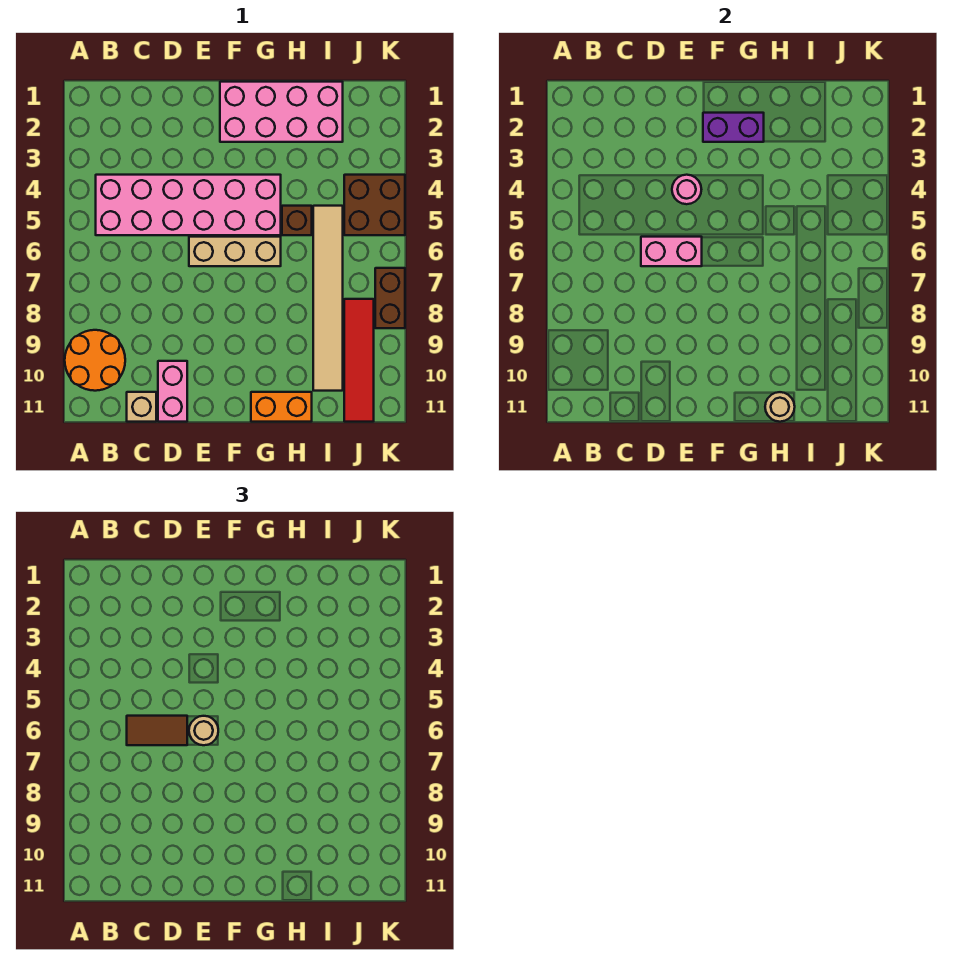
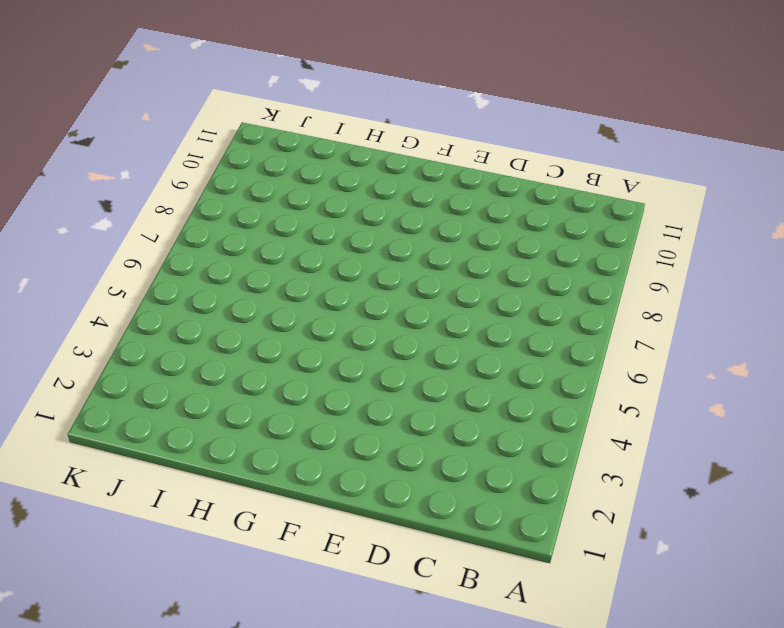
none -> orange round brick A9:B10 level 1
none -> pink brick B4:G5 level 1
none -> tan brick C11 level 1

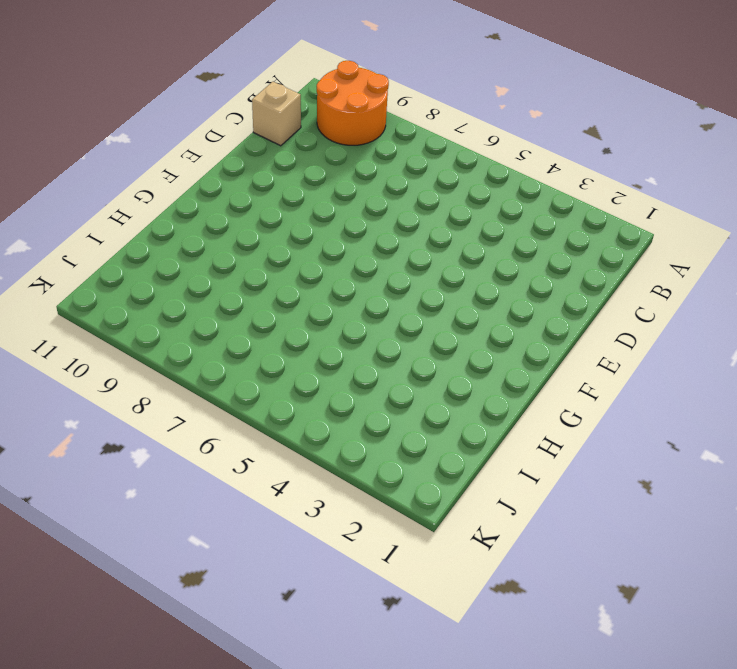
none -> pink brick B4:G5 level 1
none -> pink brick D10:D11 level 1
none -> tan brick E6:G6 level 1

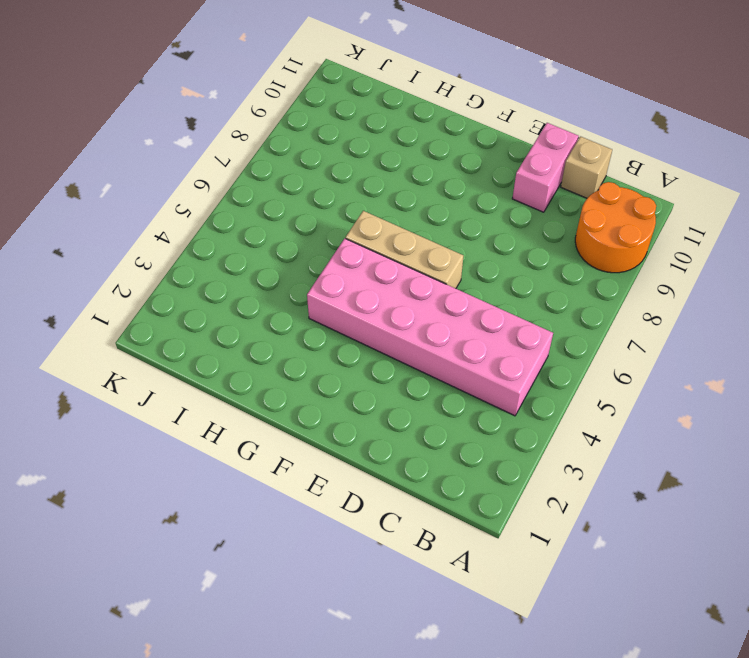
none -> pink brick F1:I2 level 1
none -> orange brick G11:H11 level 1
none -> brown brick H5 level 1

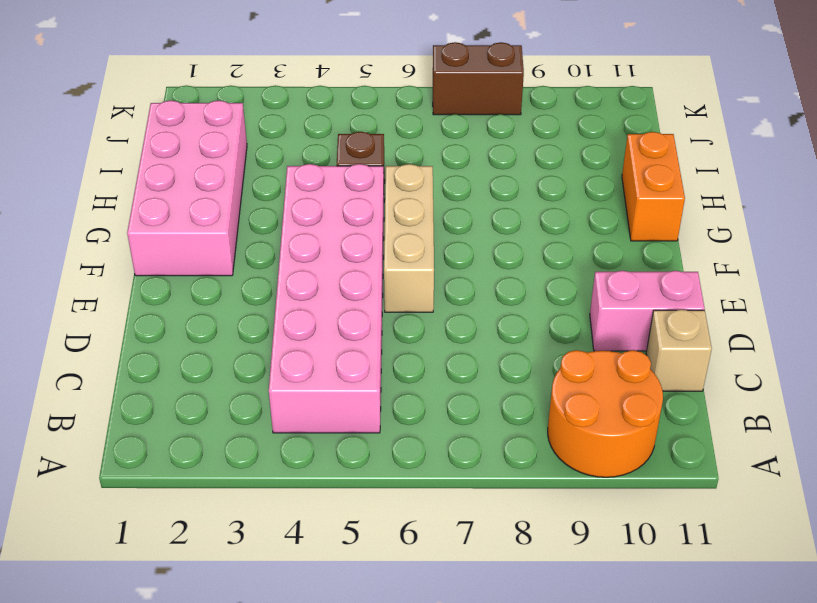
none -> tan tile I5:I10 level 1
none -> brown brick J4:K5 level 1
none -> red tile J8:J11 level 1

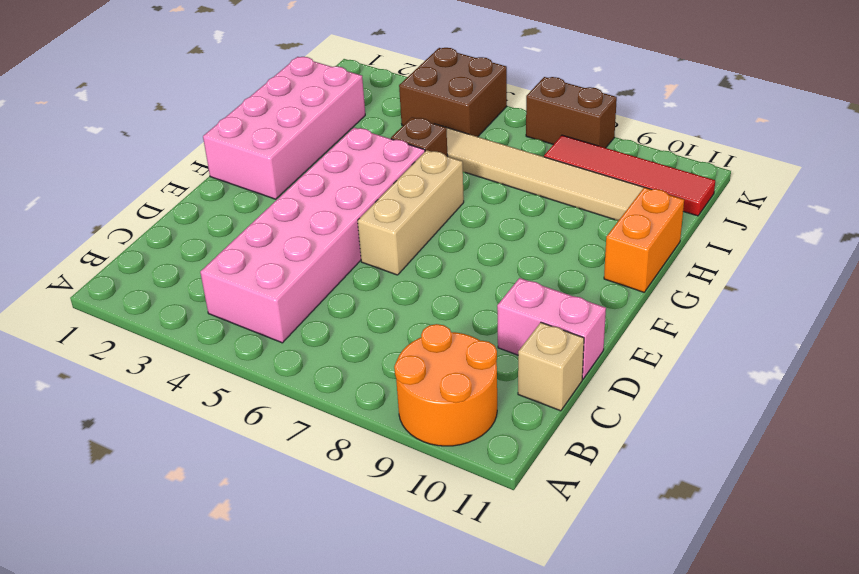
none -> pink brick D6:E6 level 2
none -> pink round brick E4 level 2
none -> purple brick F2:G2 level 2

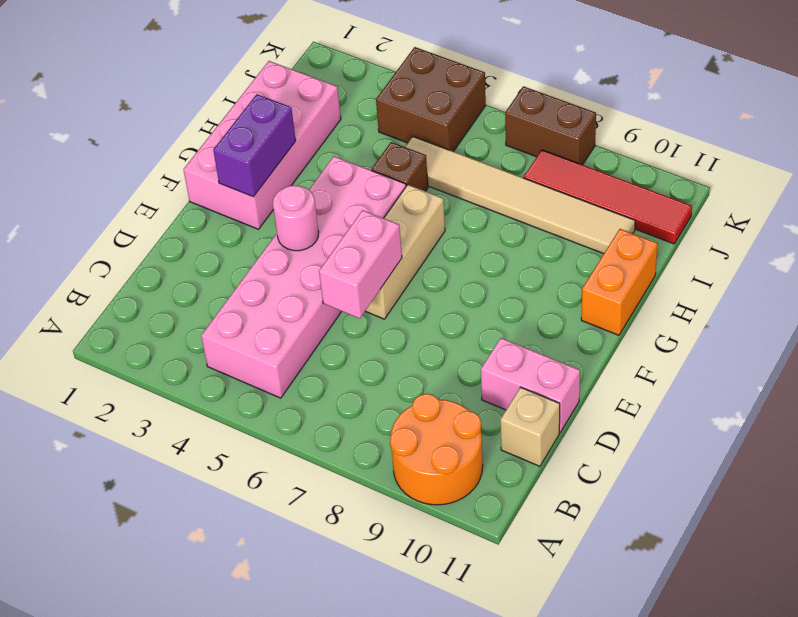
none -> tan round brick H11 level 2
none -> brown tile C6:D6 level 3
none -> tan round brick E6 level 3

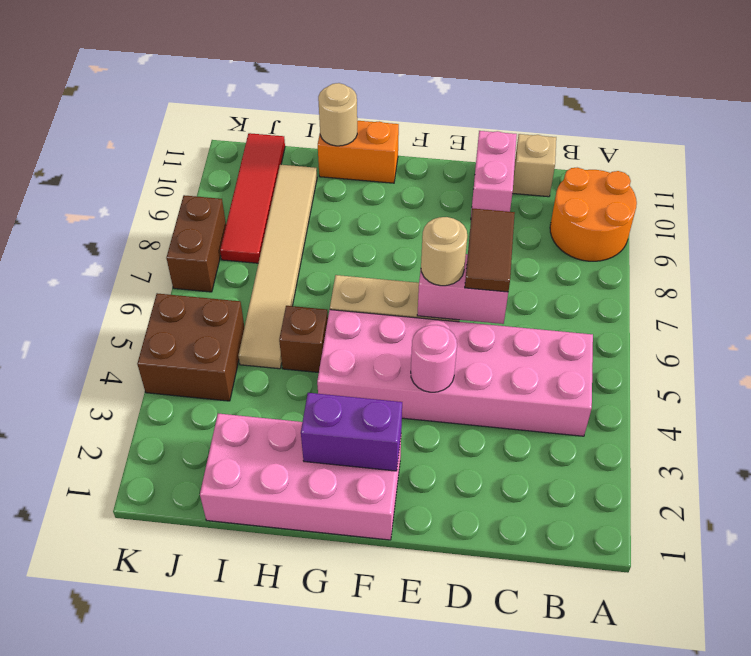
brown tile D6:D7 level 3 -> brown tile C6:D6 level 3

